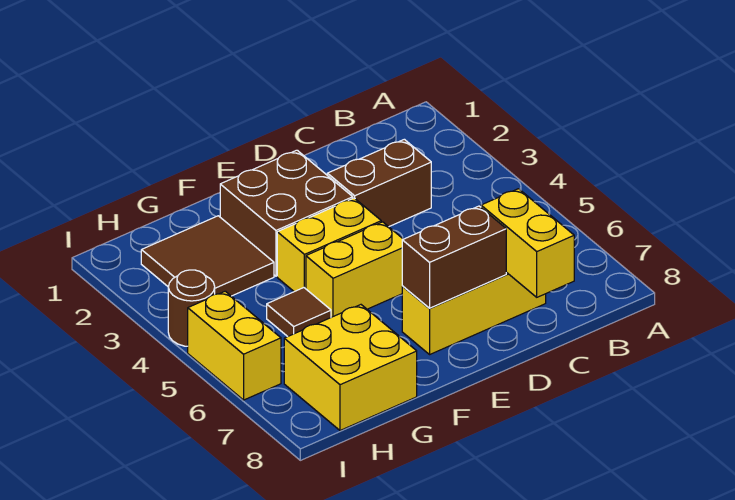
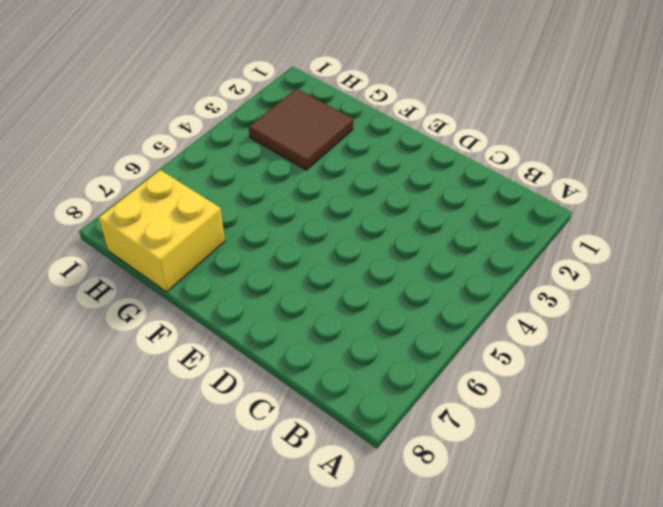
none -> brown brick C3:D3 level 1
none -> yellow brick C7:E7 level 1
none -> brown brick E2:F3 level 1

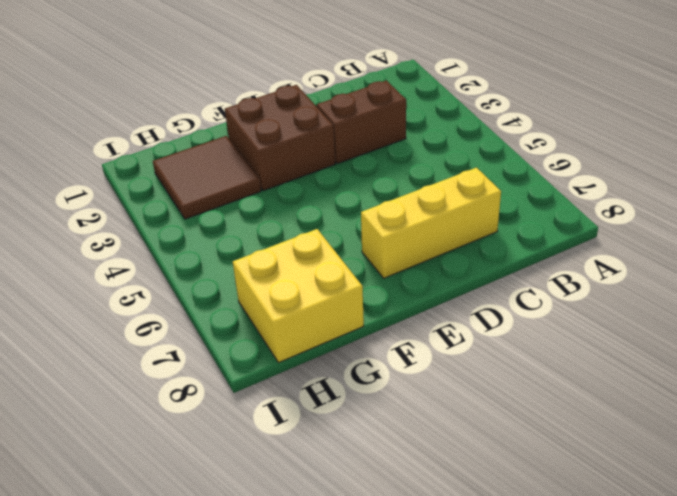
none -> yellow brick E4:F4 level 1
none -> yellow brick E5:F5 level 1
none -> brown tile G5 level 1

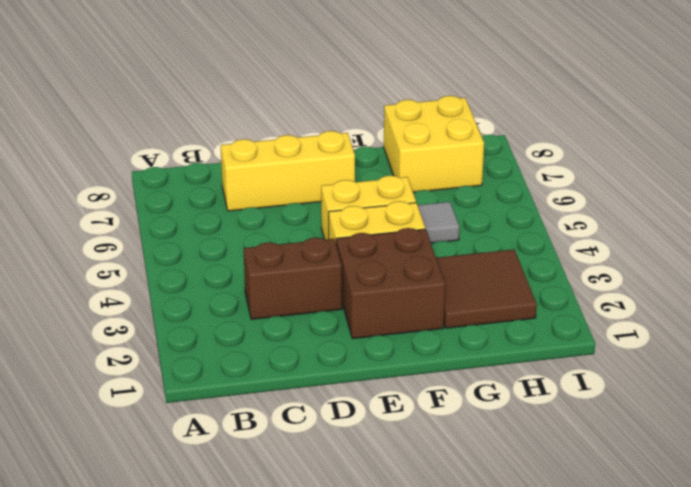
grey tile G5 level 1 -> brown tile G5 level 1
none -> brown round brick I4 level 1
none -> yellow brick I5:I6 level 1
none -> yellow brick C7:C8 level 2

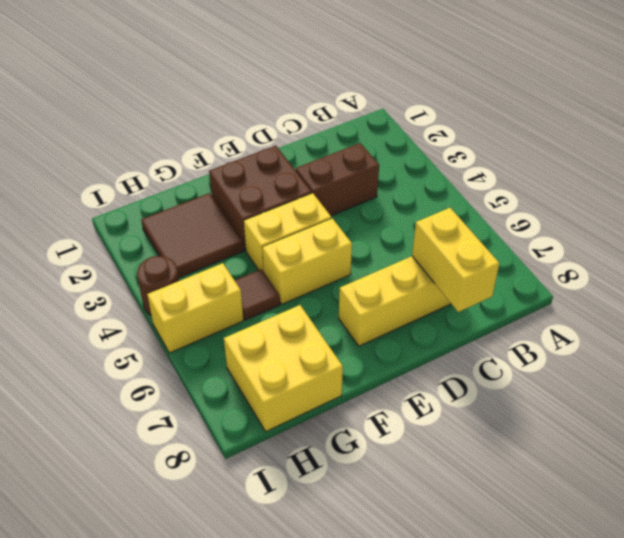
yellow brick H5:I5 level 1 -> yellow brick I5:I6 level 1
none -> brown brick D7:E7 level 2

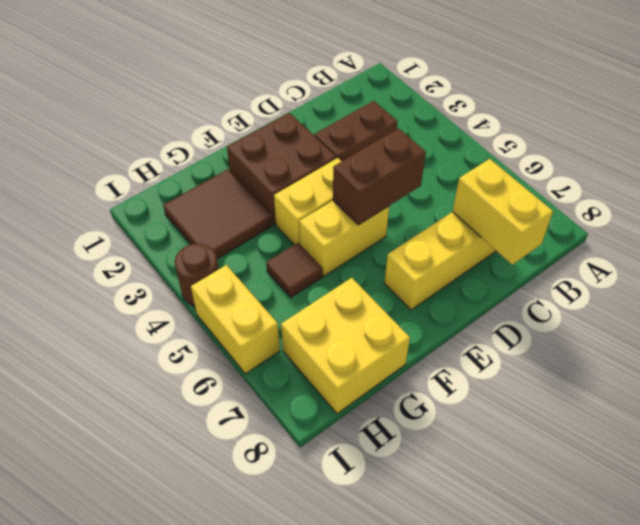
brown brick D5:E5 level 2 -> brown brick D7:E7 level 2

